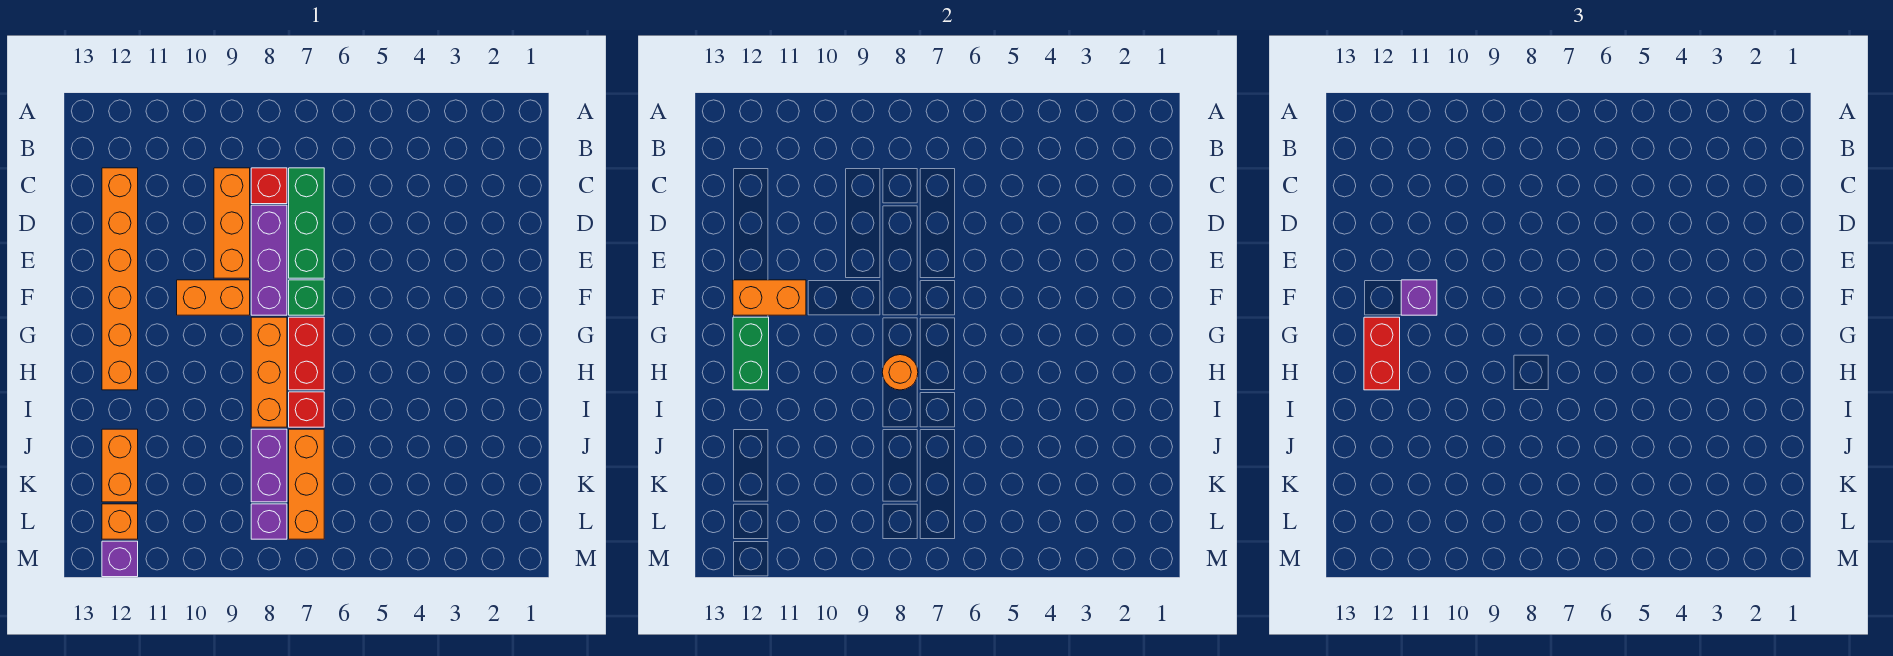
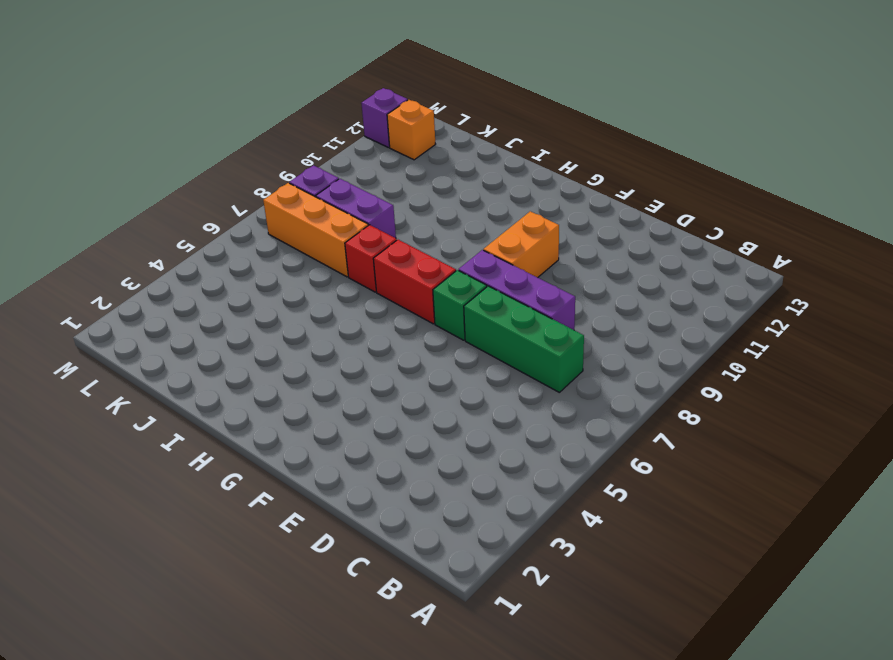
none -> red brick C8 level 1
none -> orange brick C9:E9 level 1
none -> orange brick C12:H12 level 1

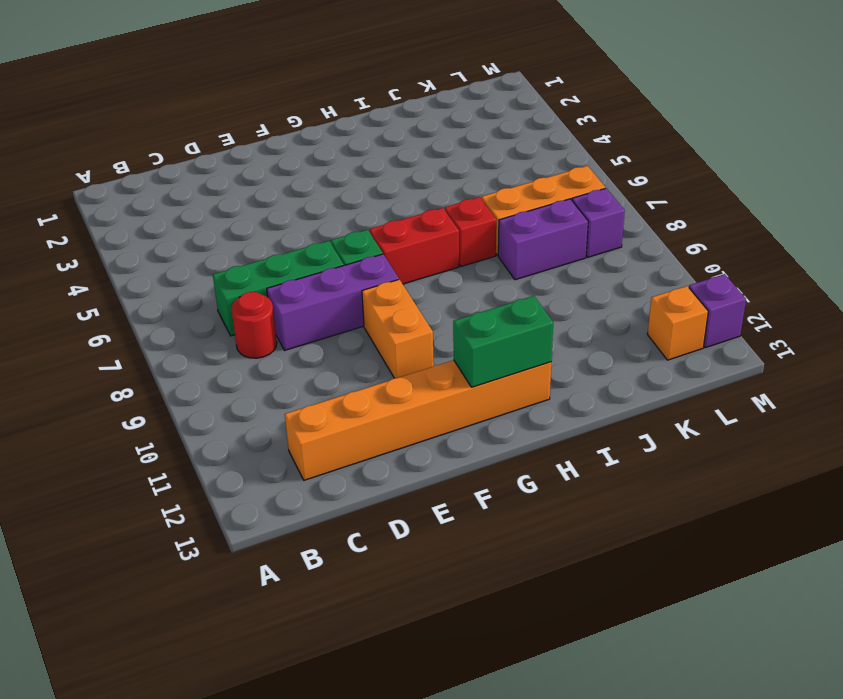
red round brick C8 level 1 -> red brick C8 level 1
none -> orange brick C9:E9 level 1
none -> orange brick G8:I8 level 1
none -> orange brick J12:K12 level 1

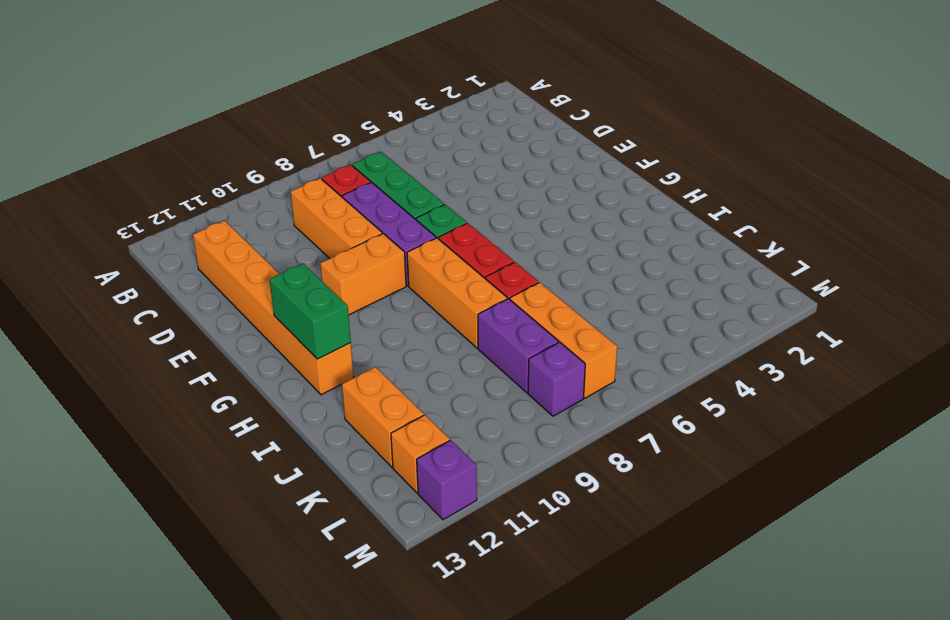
none -> orange brick F11:F12 level 2
none -> orange round brick H8 level 2
none -> purple brick F11 level 3

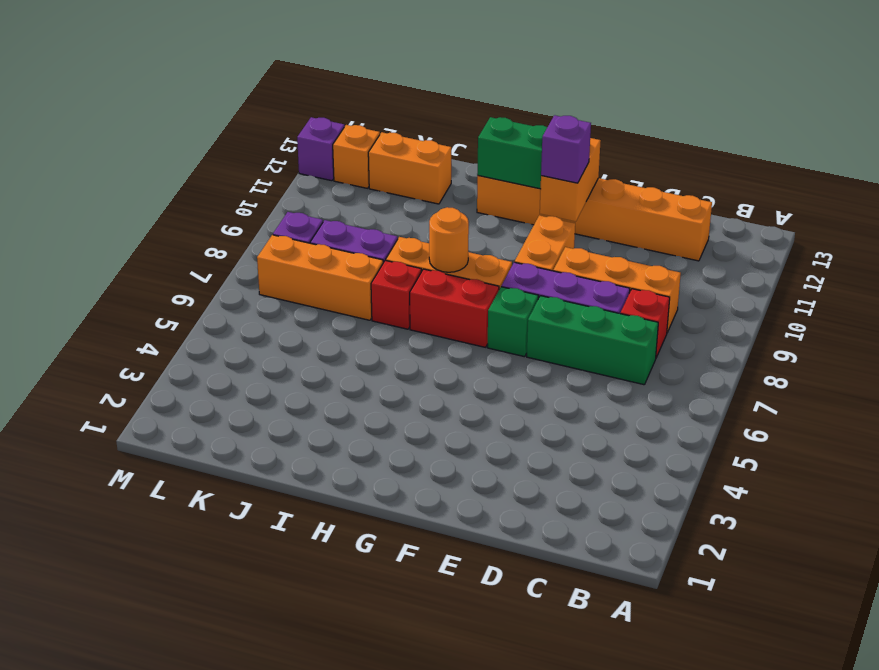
none -> red brick G12:H12 level 3

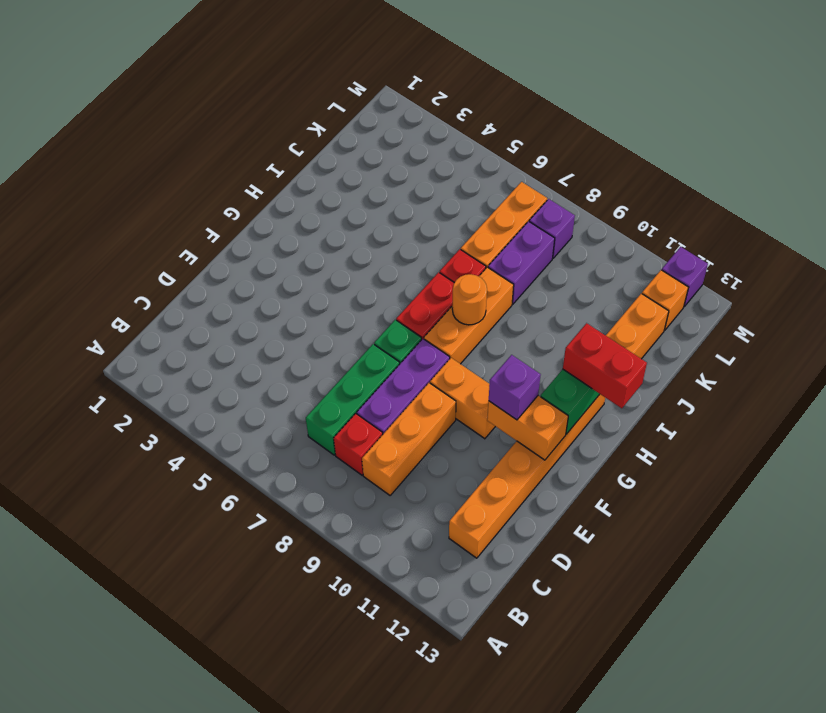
red brick H12:H13 level 3 -> red brick G12:H12 level 3

